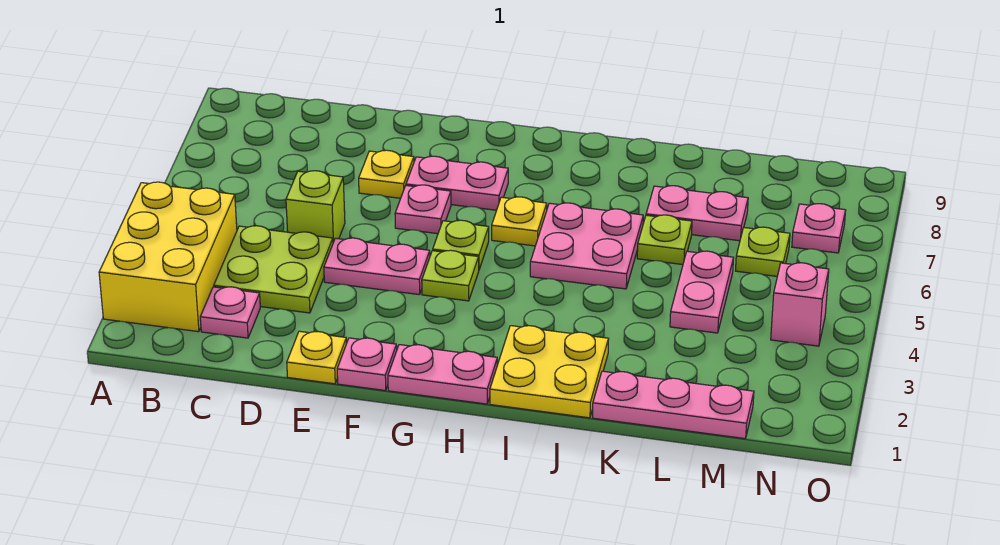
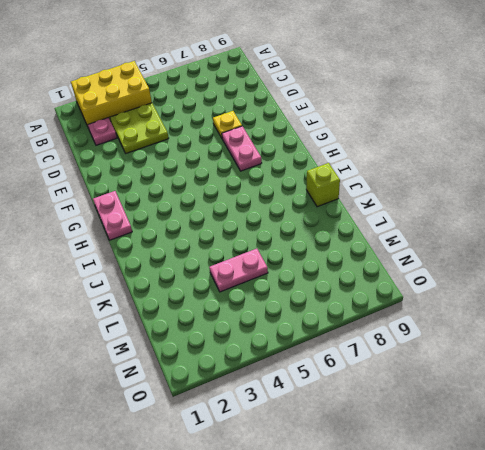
lime brick J9 level 1 -> lime brick D5 level 1
none -> yellow plate E1 level 1
none -> pink plate E4:F4 level 1
none -> pink plate F1 level 1

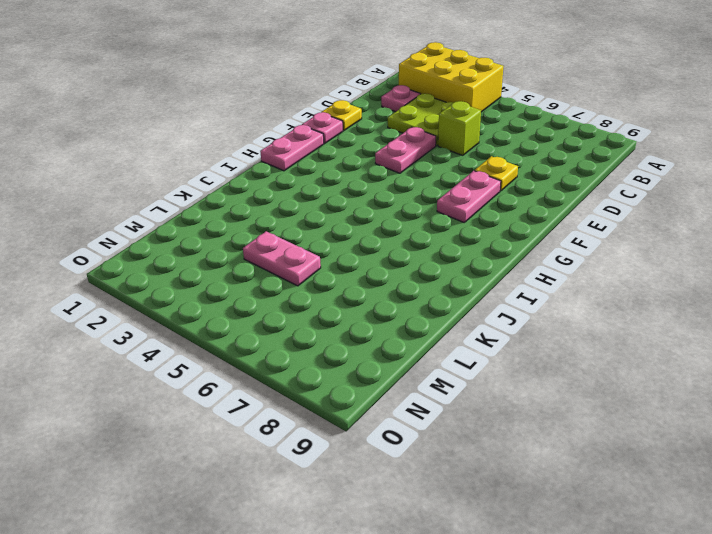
none -> pink plate F6 level 1
none -> lime plate G4 level 1
none -> lime plate G5 level 1

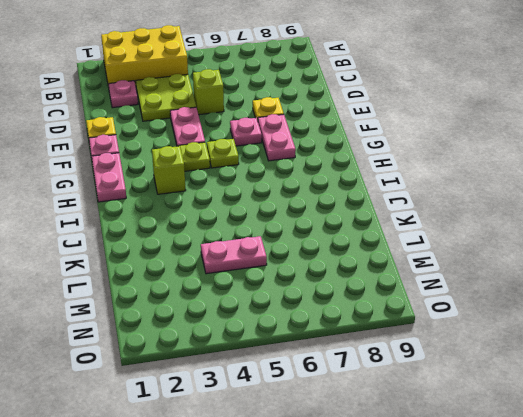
lime brick H3 level 1 -> none
none -> yellow plate H6 level 1
none -> yellow plate I1:J2 level 1
none -> pink plate I5:J6 level 1

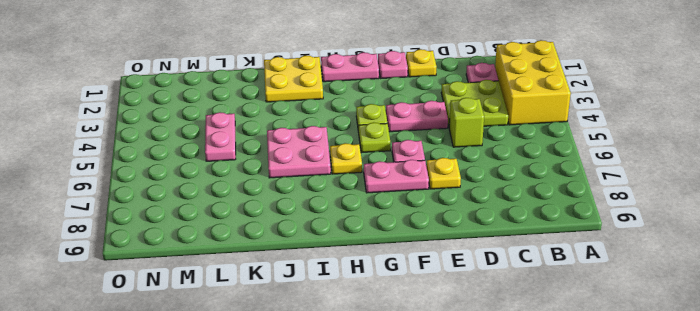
none -> pink plate K1:M1 level 1
none -> lime plate K6 level 1
none -> pink plate K7:L7 level 1

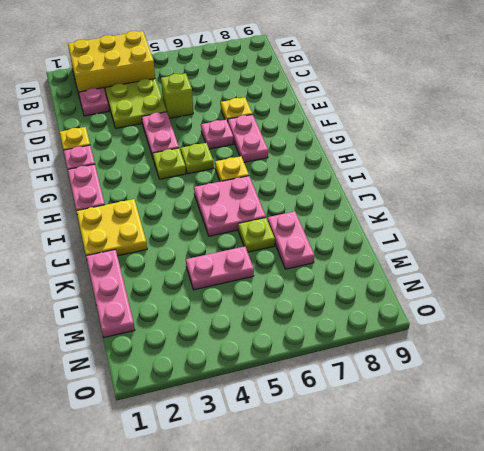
none -> lime plate M6 level 1
none -> pink brick N4 level 1
none -> pink plate N7 level 1

